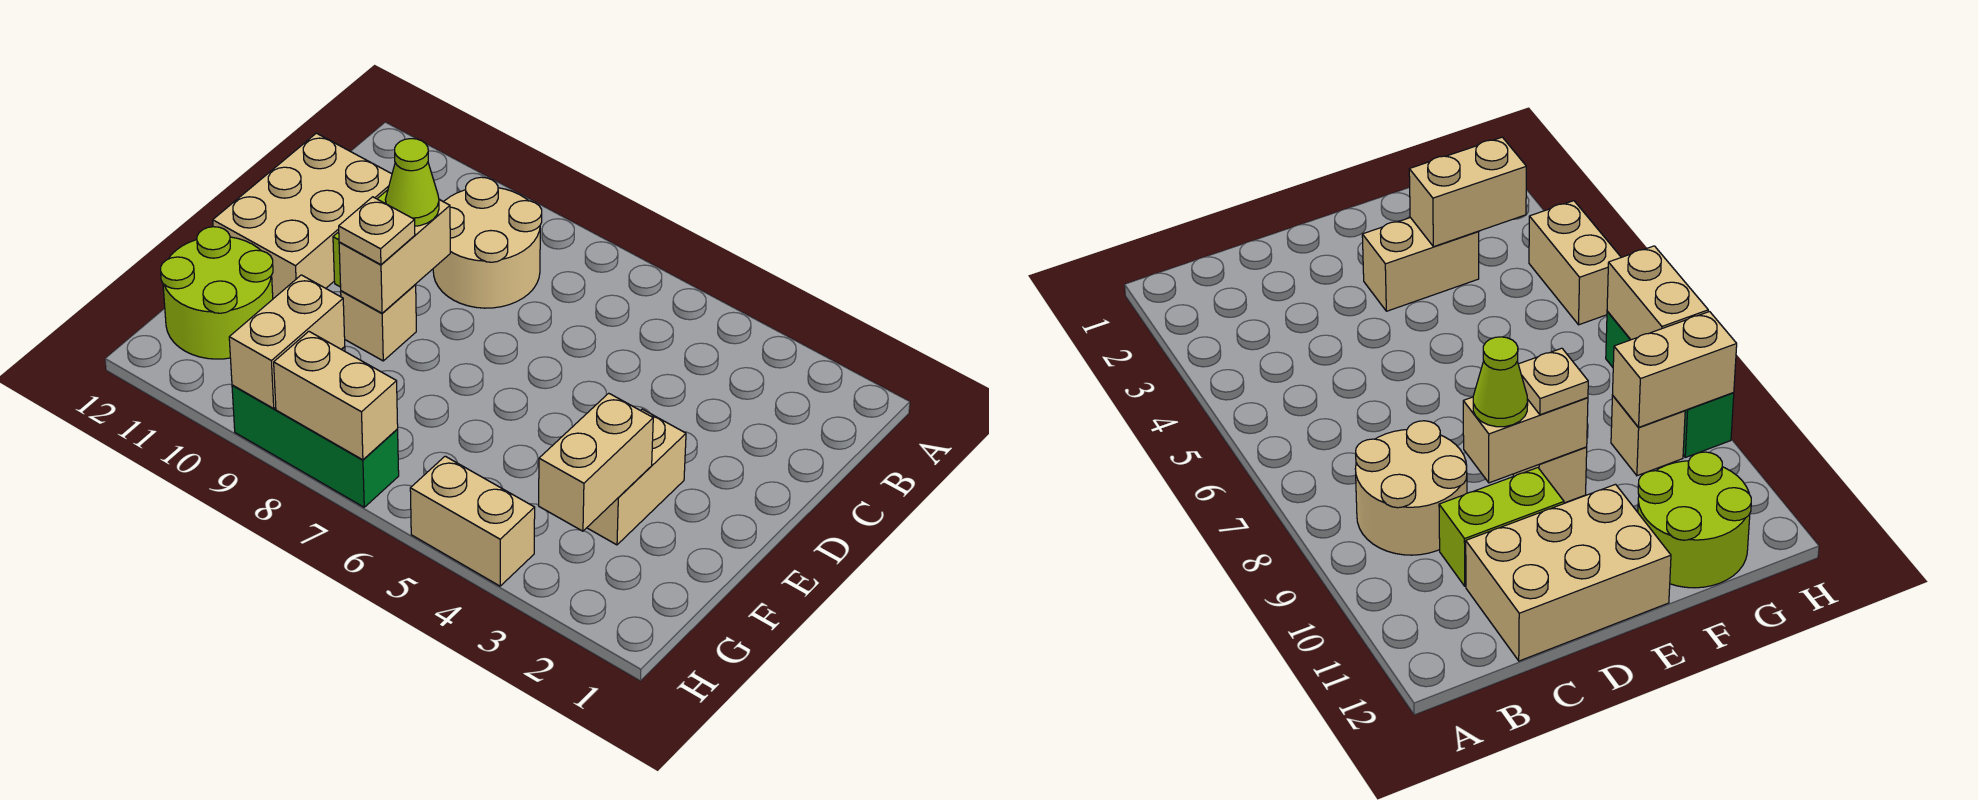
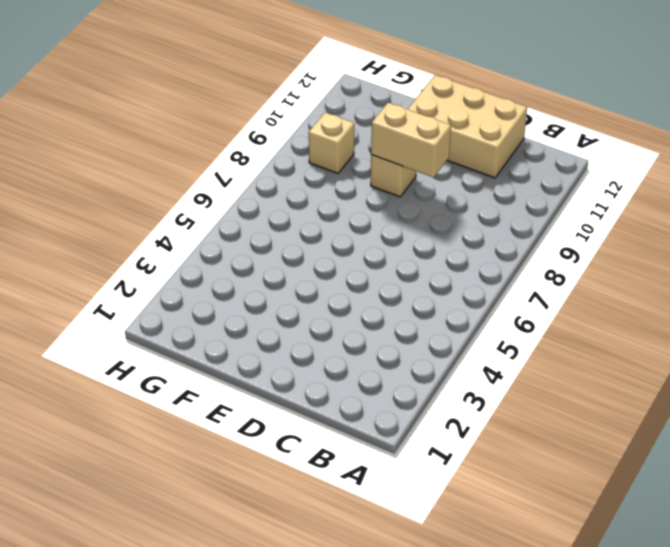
none -> tan round brick B8:C9 level 1
none -> lime brick C10:D10 level 1
none -> tan brick E3:F3 level 1

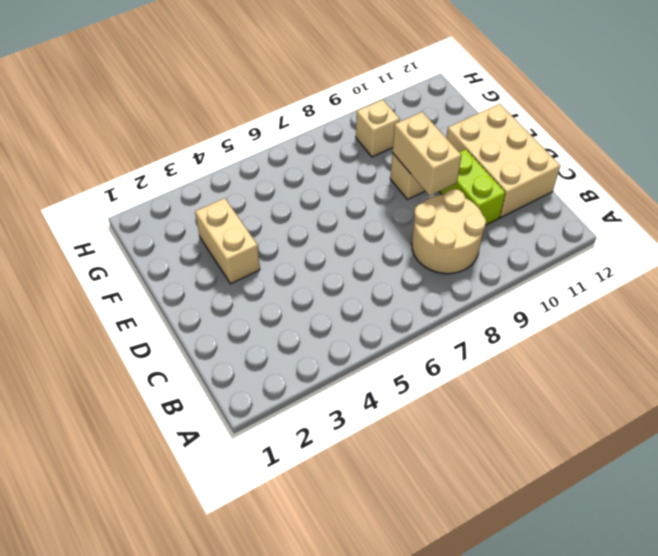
none -> lime round brick F11:G12 level 1
none -> tan brick H4:H5 level 1
none -> green brick H7:H9 level 1

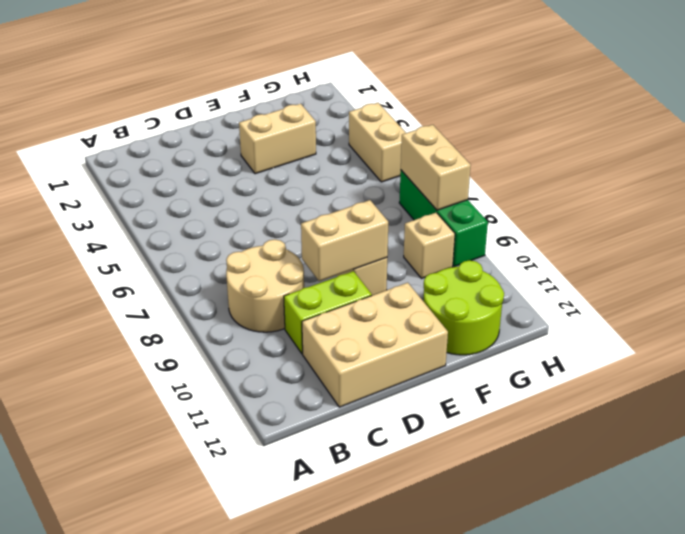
none -> tan brick F3:G3 level 2
none -> tan brick G9:H9 level 2
none -> lime cone D9 level 3

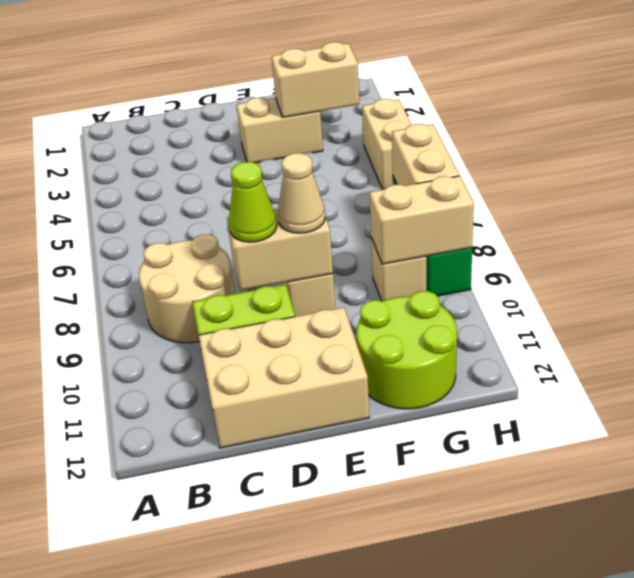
tan cone E9 level 3 -> tan plate E9 level 3

